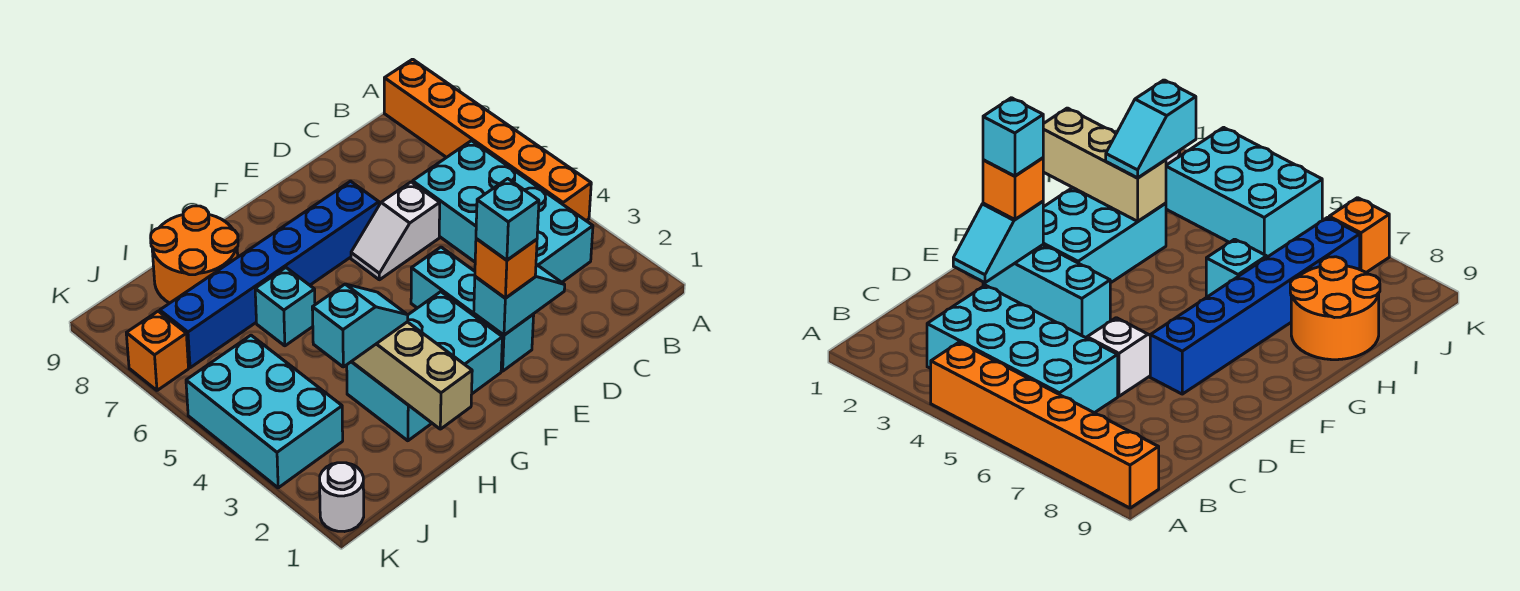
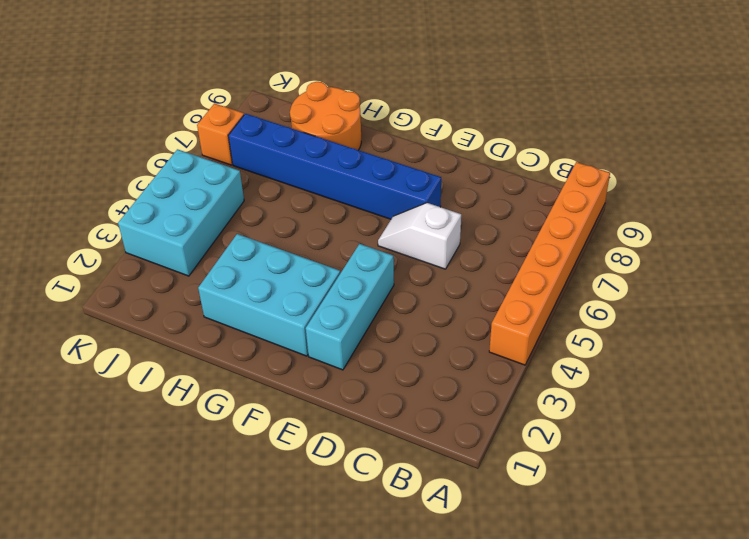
none -> cyan brick B3:C6 level 1
none -> cyan brick H6 level 1
none -> white round brick K1 level 1

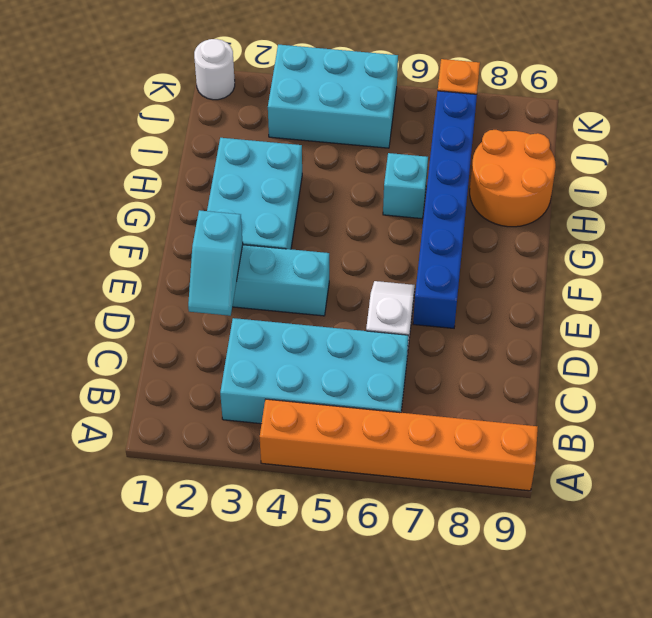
none -> tan brick H1:H3 level 2
none -> orange brick E2 level 3
none -> cyan slope H3:I3 level 3 top I

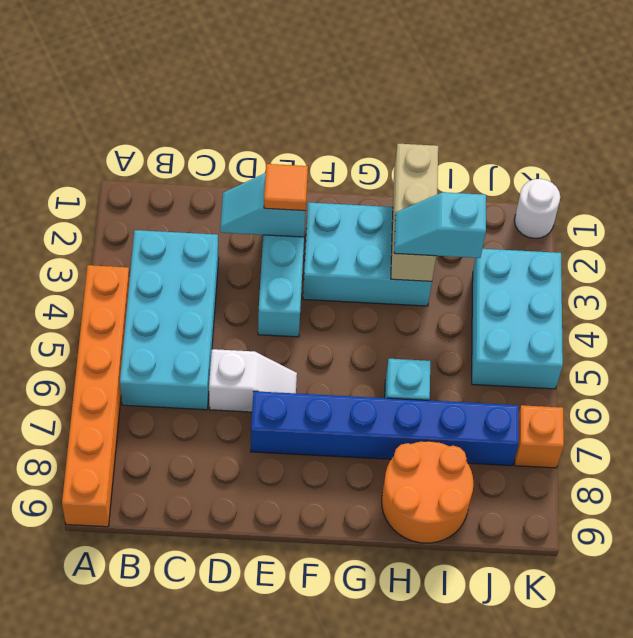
orange tile E2 level 3 -> orange brick E2 level 3
none -> cyan brick E2 level 4

